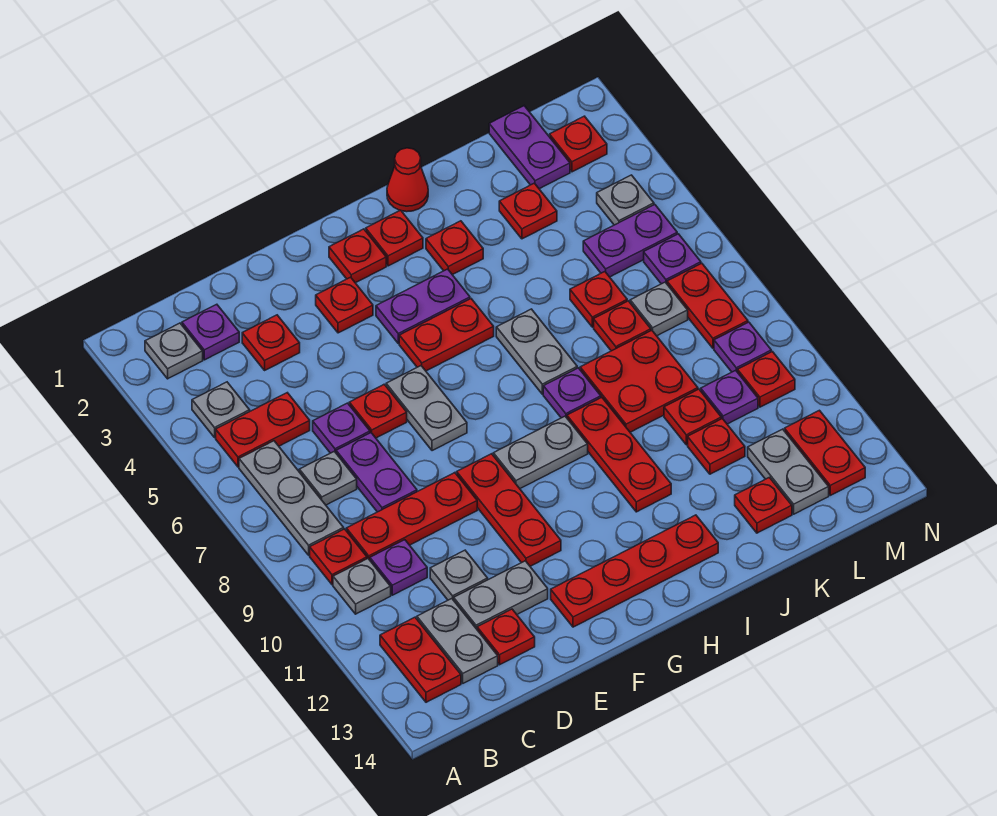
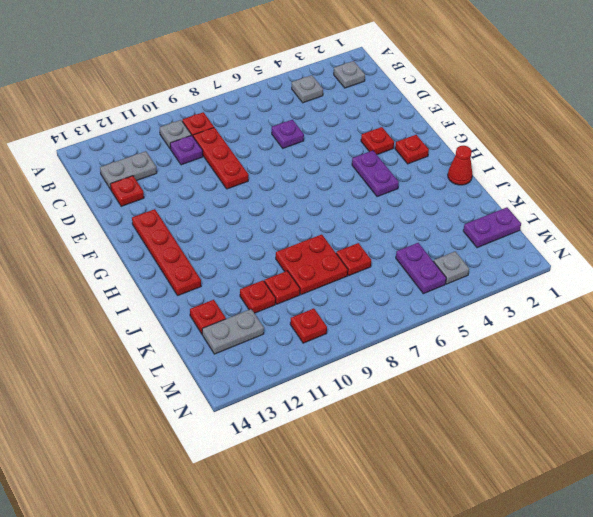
none -> red plate B5:C5 level 1
none -> grey plate B6:B8 level 1
none -> red plate B12:B13 level 1
none -> purple plate C2 level 1

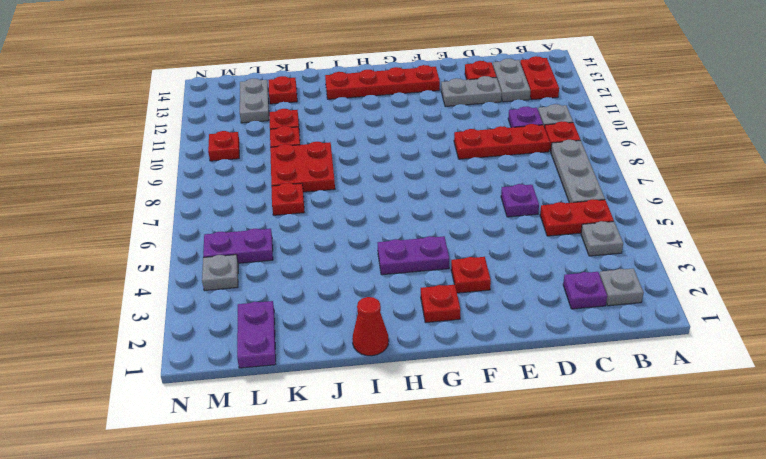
none -> grey plate C7 level 1
none -> red plate D3 level 1
none -> purple plate D7:D8 level 1
none -> grey plate D11 level 1

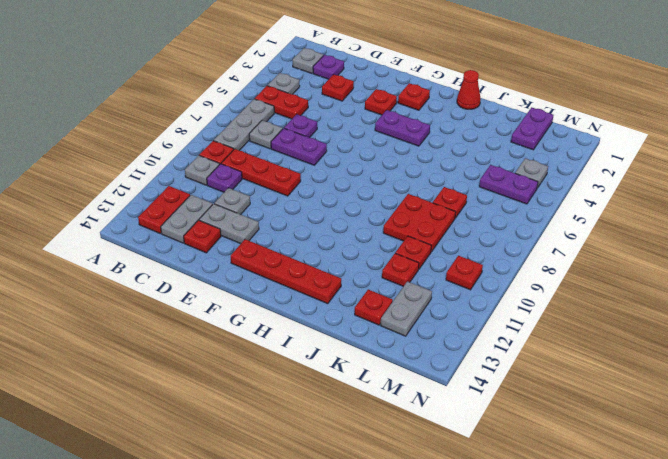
purple plate D7:E7 level 1 -> purple plate D7:D8 level 1
none -> red plate E6 level 1
none -> grey plate F6:F7 level 1
none -> red plate F9:F11 level 1
none -> red plate G5:H5 level 1

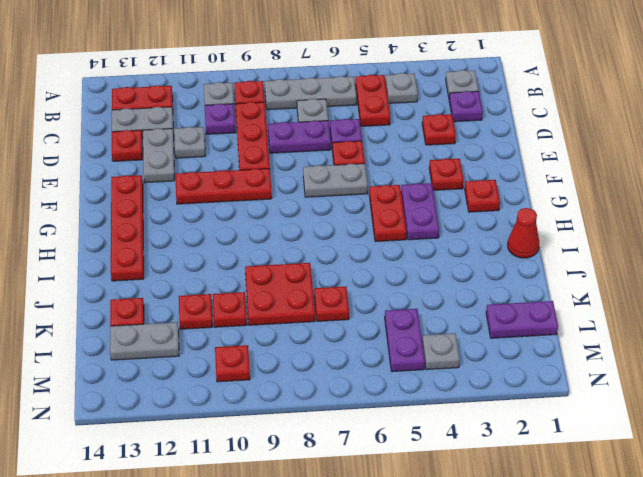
none -> grey plate G9:H9 level 1
none -> red plate H2 level 1
none -> red plate I3 level 1
none -> grey plate I6:I7 level 1

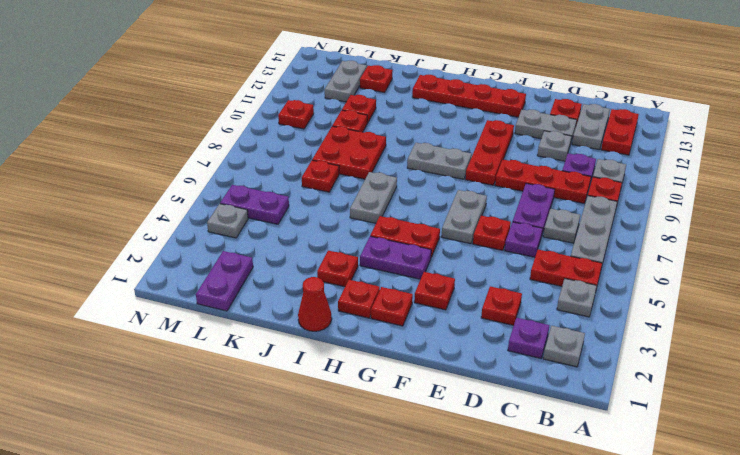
none -> purple plate I8 level 1
none -> red plate I9:I11 level 1
none -> red plate K3 level 1
none -> red plate K6 level 1

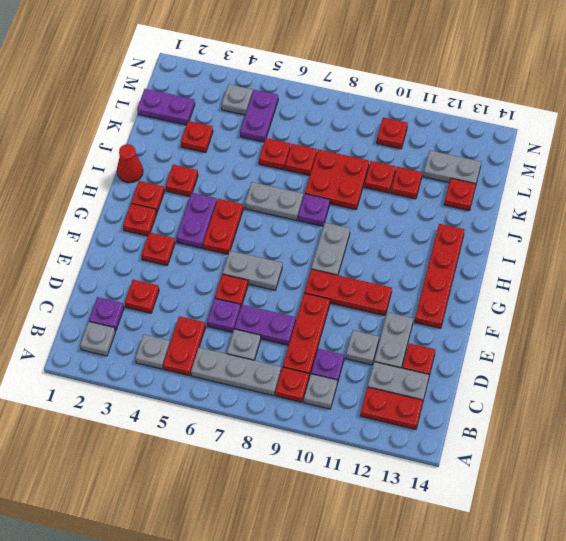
none -> red plate I9:I11 level 1
none -> grey plate L7 level 1
none -> purple plate L10 level 1
none -> red plate M2 level 1

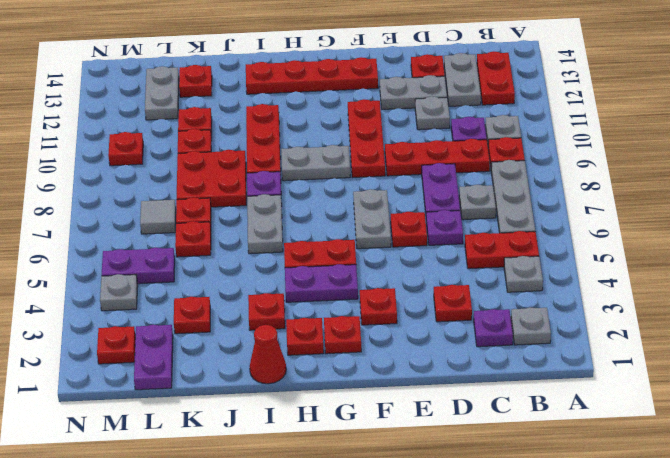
grey tile L7 level 1 -> grey plate L7 level 1
none -> purple plate L10 level 1
none -> purple plate M6 level 1
none -> red plate M7:M8 level 1
none -> purple plate M9 level 1

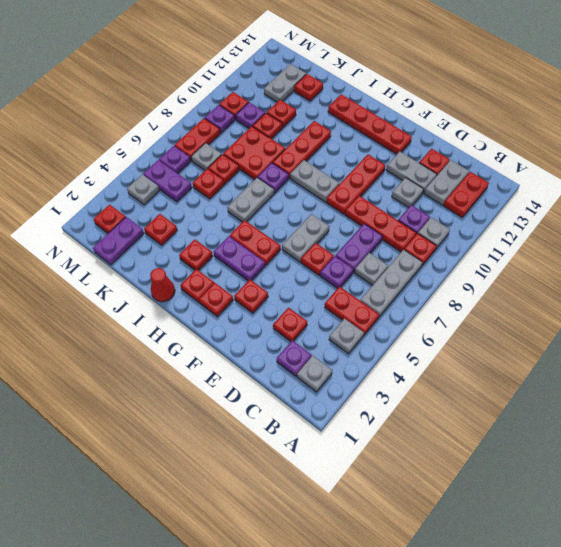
none -> red plate M12:M13 level 1

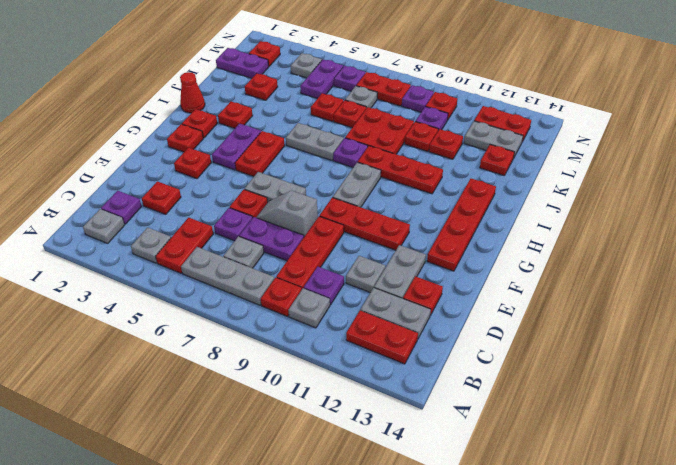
grey slope E7:E8 level 1 top 8 -> none

